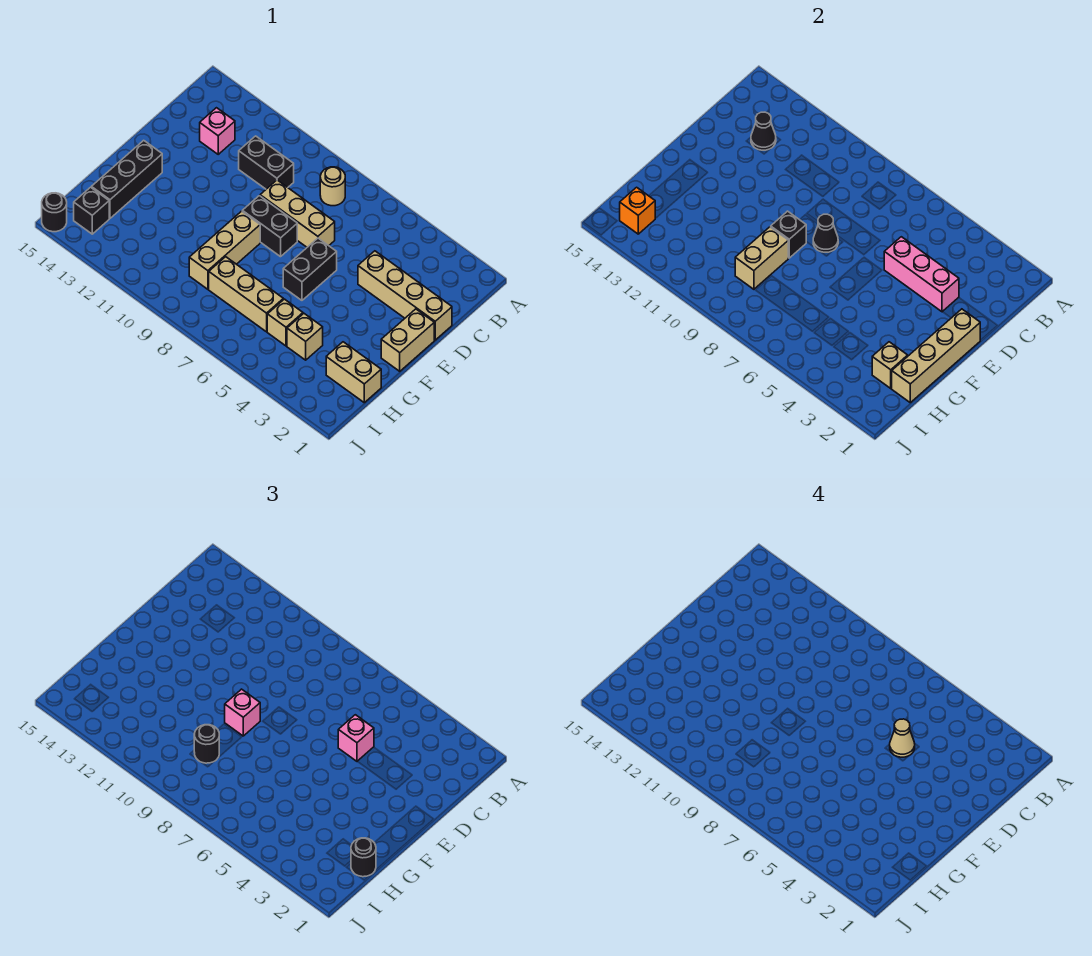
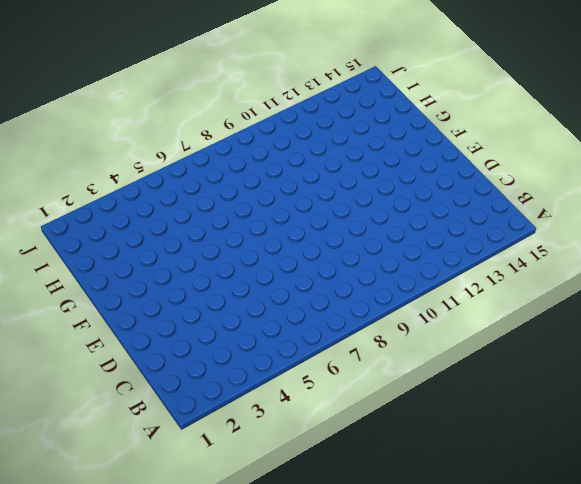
none -> tan round brick B8 level 1
none -> black brick C10:C11 level 1
none -> pink brick C13 level 1

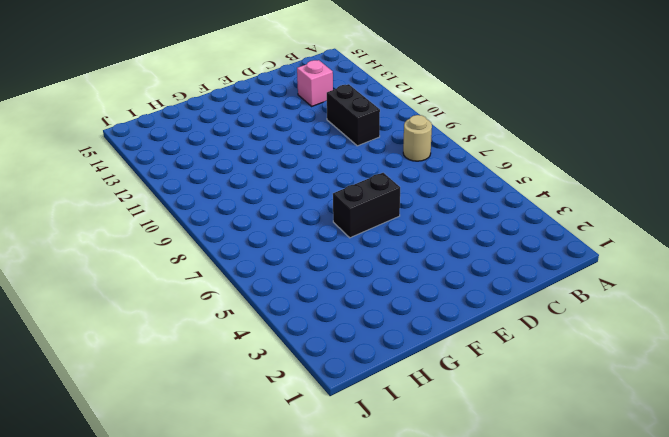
none -> tan brick D1:D4 level 1
none -> tan brick D7:D9 level 1
none -> tan brick E1:F1 level 1

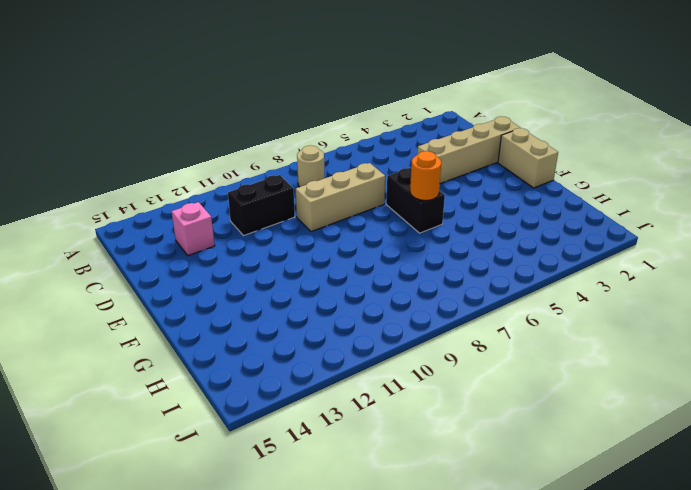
orange round brick F6 level 2 -> none
none -> black brick E8:E9 level 1
none -> tan brick F9:H9 level 1
none -> black brick F14:H14 level 1

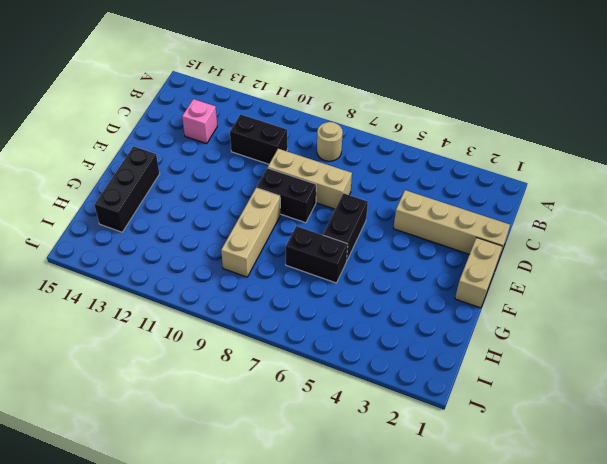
black brick G6:G7 level 1 -> none
none -> tan brick H1:H2 level 1
none -> tan brick H4 level 1
none -> tan brick H5 level 1

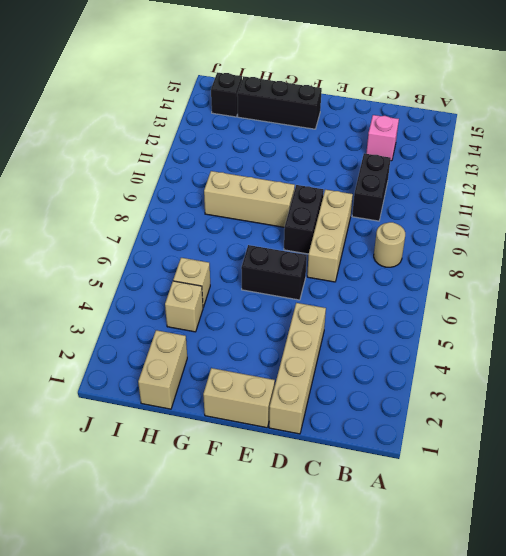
none -> tan brick H6:H8 level 1
none -> black round brick J15 level 1
none -> black cone C13 level 2

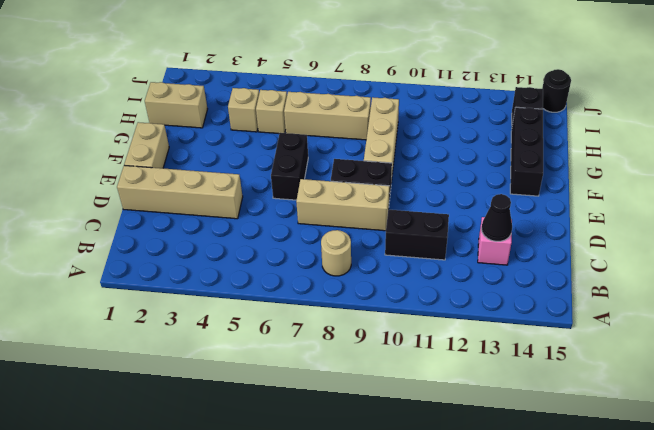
none -> pink brick D3:D5 level 2
none -> tan brick E1:H1 level 2
none -> black cone E8 level 2

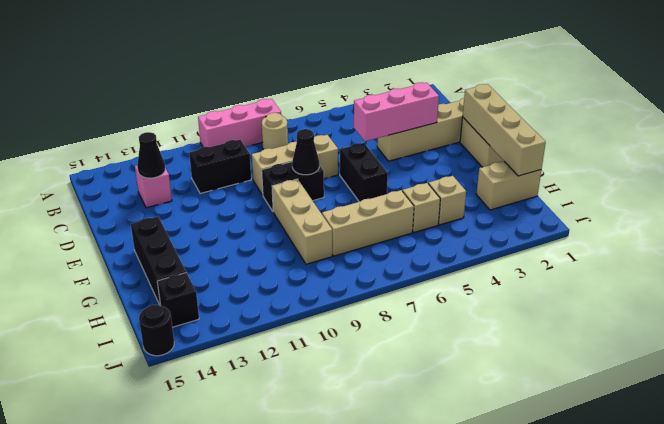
pink brick A8:A10 level 1 -> none
none -> black brick F9 level 2
none -> tan brick G9:H9 level 2
none -> tan brick H2 level 2

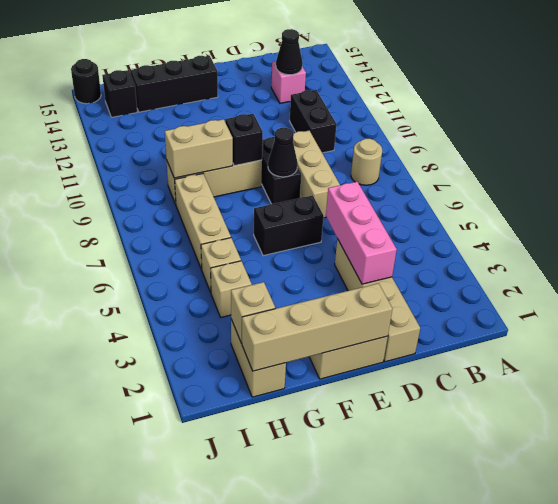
none -> orange brick I14 level 2
none -> pink brick D5 level 3
none -> pink brick F9 level 3

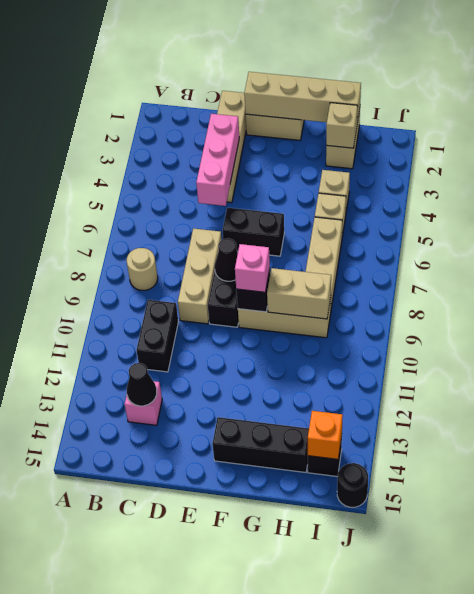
none -> pink brick D5 level 3
none -> black round brick H1 level 3
none -> black round brick H9 level 3

